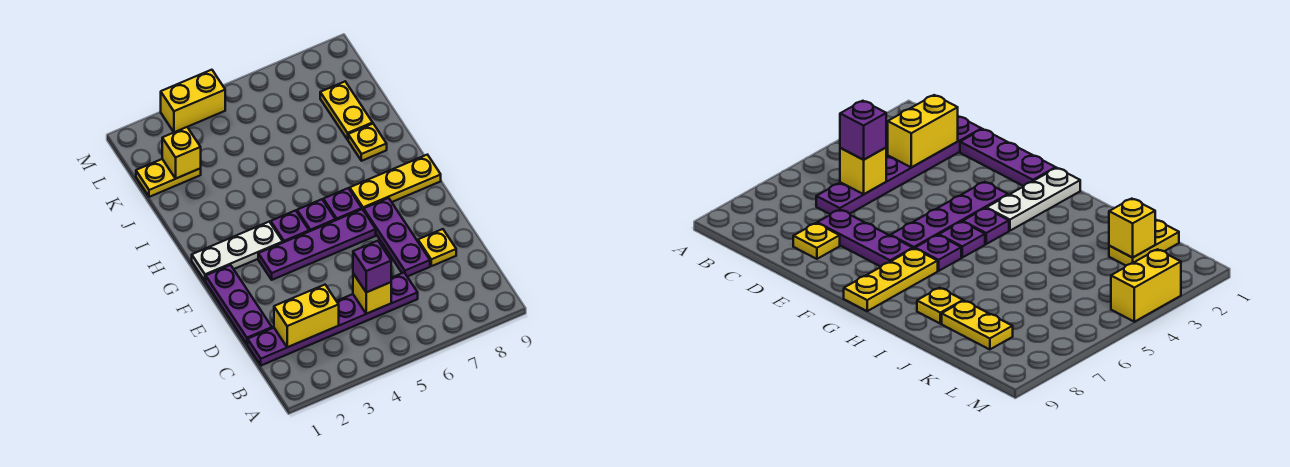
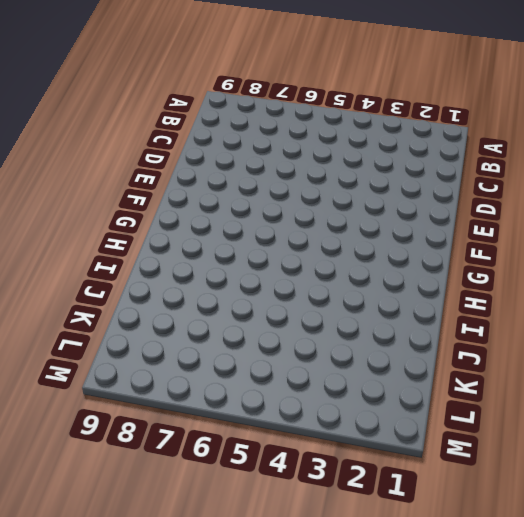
none -> purple plate C1:C6 level 1
none -> purple plate D1:F1 level 1
none -> purple plate D7:F7 level 1

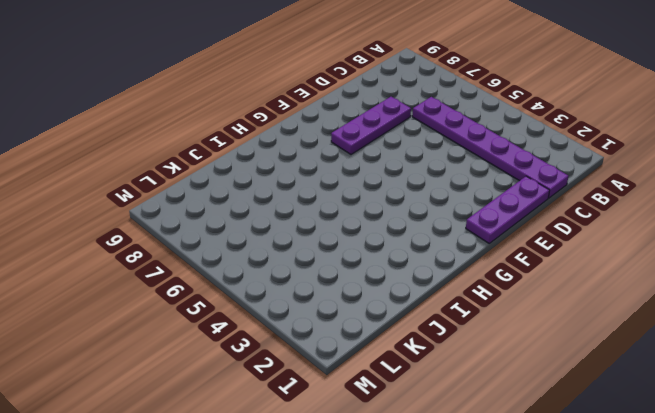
none -> yellow plate D8 level 1
none -> purple plate F3:F6 level 1
none -> white plate G1:G3 level 1

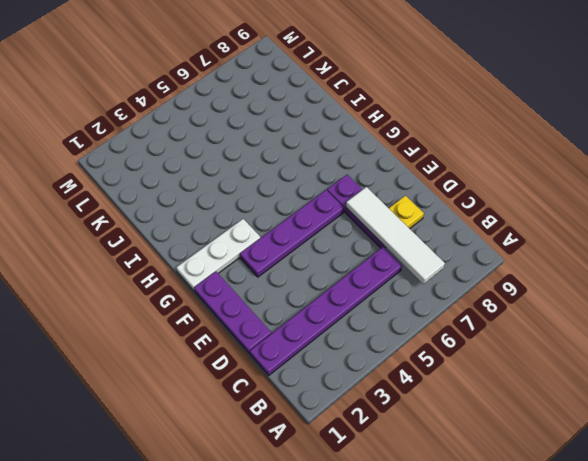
white tile B7:E7 level 2 -> none
none -> purple plate G4 level 1
none -> purple plate G5 level 1
none -> purple plate G6 level 1

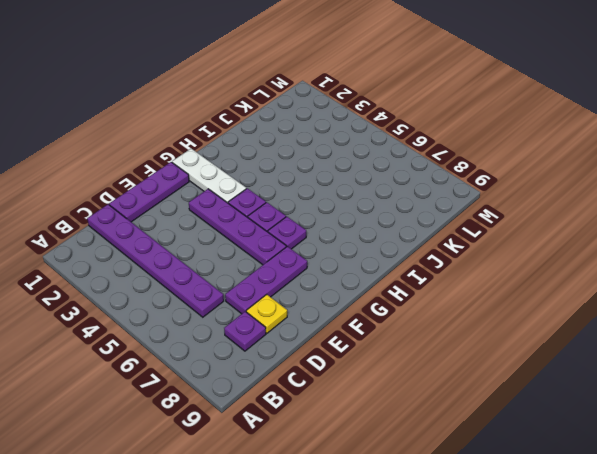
purple plate C8 level 1 -> none
none -> yellow plate G7:G9 level 1
none -> yellow plate I8 level 1
none -> yellow plate J8:K8 level 1

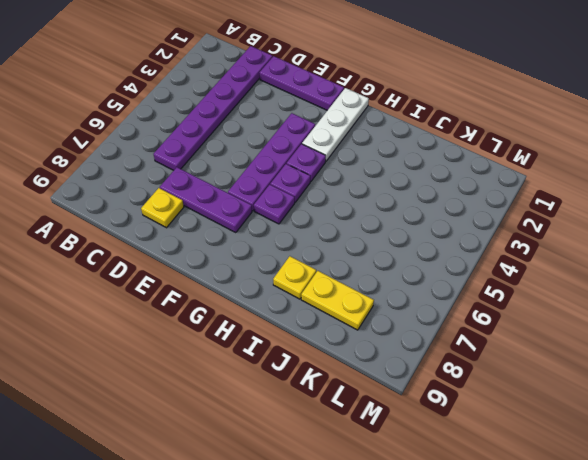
none -> yellow plate G7:G9 level 1
none -> yellow plate K1:K2 level 1
none -> yellow brick M3:M4 level 1

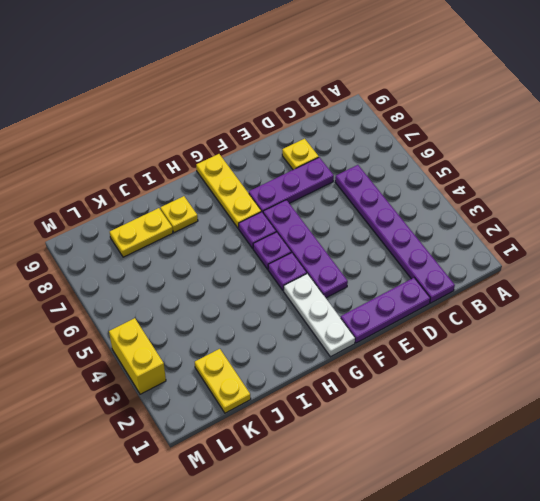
none -> yellow brick C2:C3 level 2
none -> yellow brick C5 level 2
none -> yellow brick K2 level 2

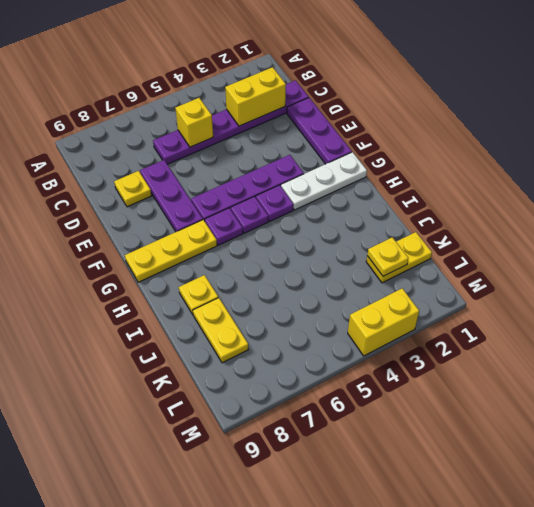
yellow plate K2 level 2 -> yellow brick K2 level 2
none -> purple brick C5 level 3

